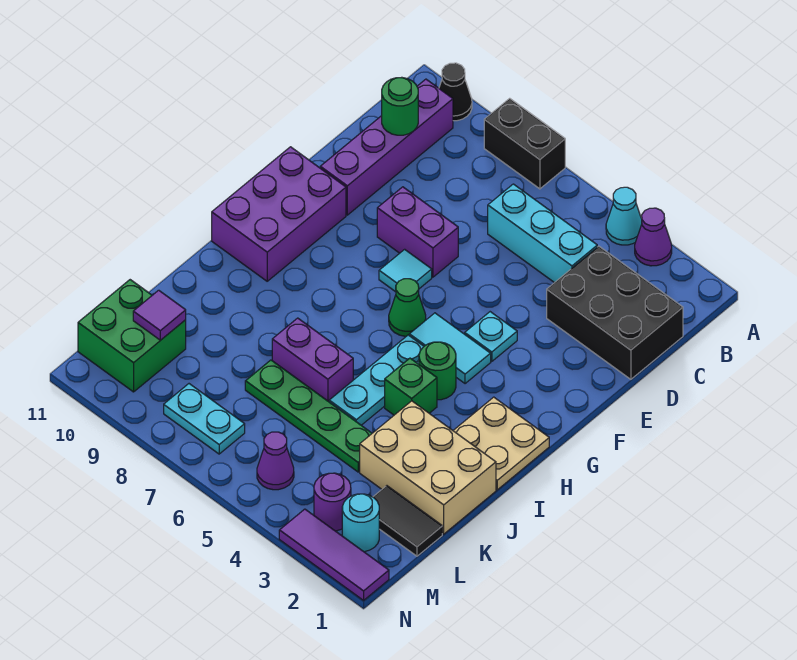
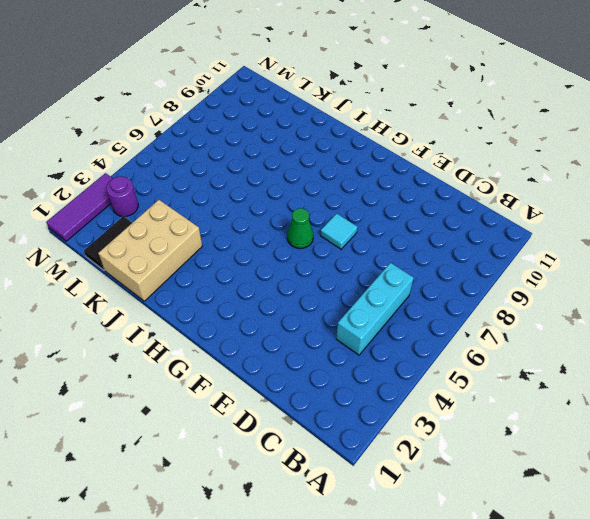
none -> purple cone A3 level 1
none -> cyan cone A4 level 1
none -> black brick A7:A8 level 1

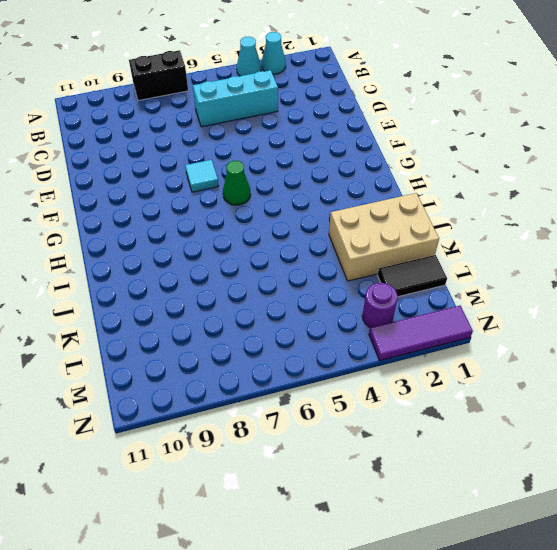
cyan cone A3 level 1 -> purple cone A3 level 1
none -> black cone A10 level 1
none -> purple brick B10:E10 level 1
none -> black brick C1:D3 level 1

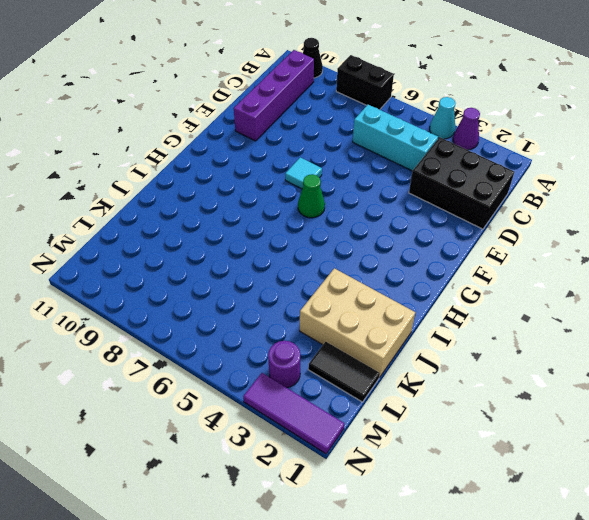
none -> purple brick E7:E8 level 1
none -> cyan plate F4 level 1
none -> purple brick F10:H11 level 1

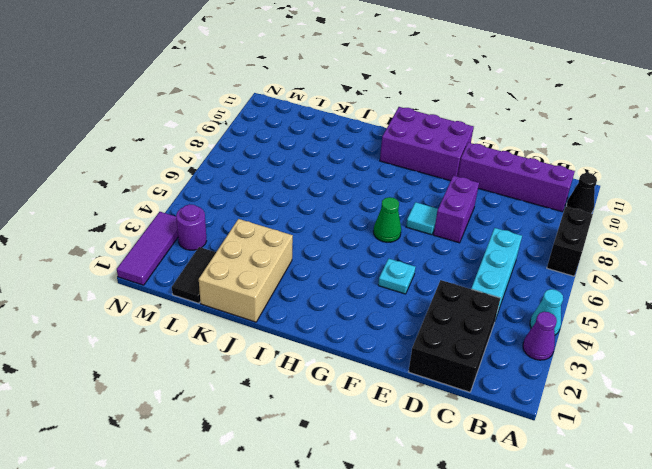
none -> cyan tile G4:G5 level 1
none -> tan plate H1:I2 level 1
none -> green round brick H4 level 1

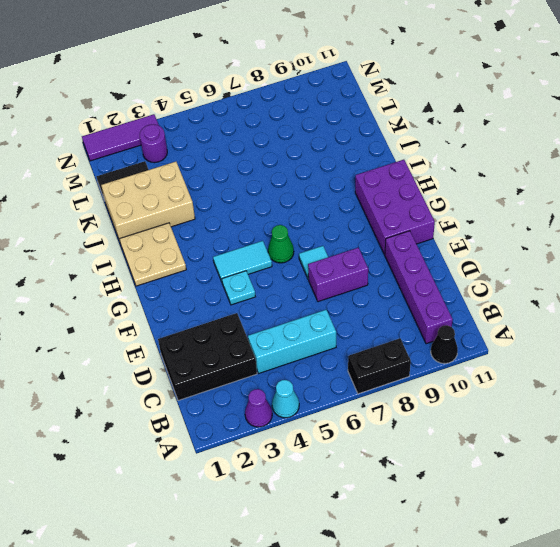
none -> green round brick H4 level 1
none -> cyan plate H5:J5 level 1
none -> green brick I4 level 1

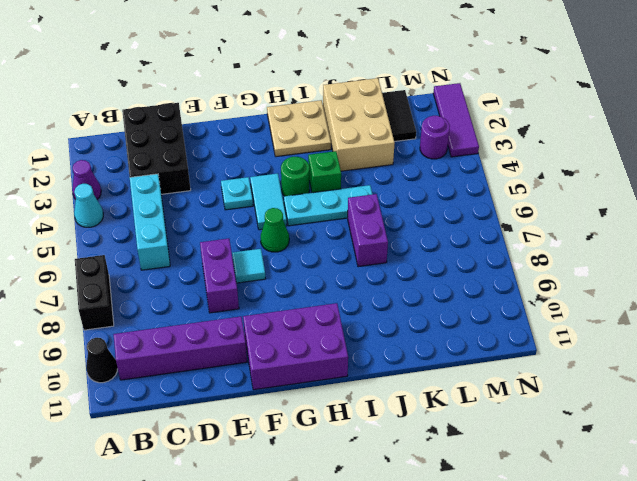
none -> green plate K4:K7 level 1
none -> green brick L10:M11 level 1
none -> cyan round brick M2 level 1

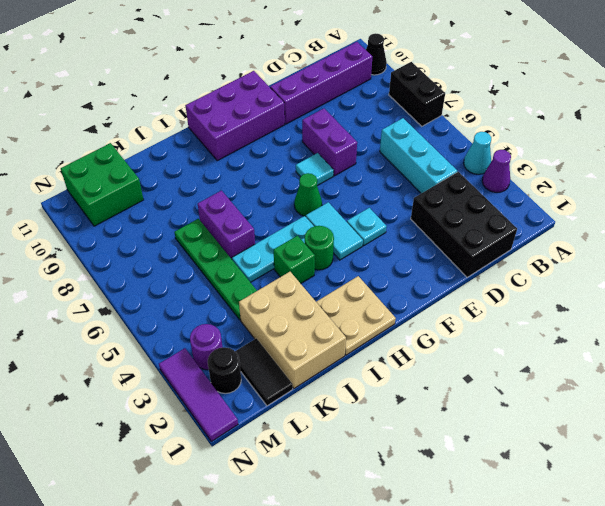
black round brick M2 level 1 -> cyan round brick M2 level 1
none -> purple cone M5 level 1
none -> cyan plate M7:M8 level 1
none -> green round brick C10 level 2

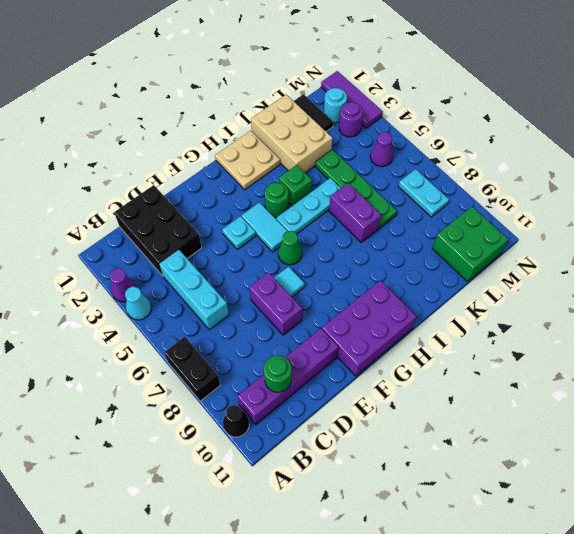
none -> purple tile L10 level 2

